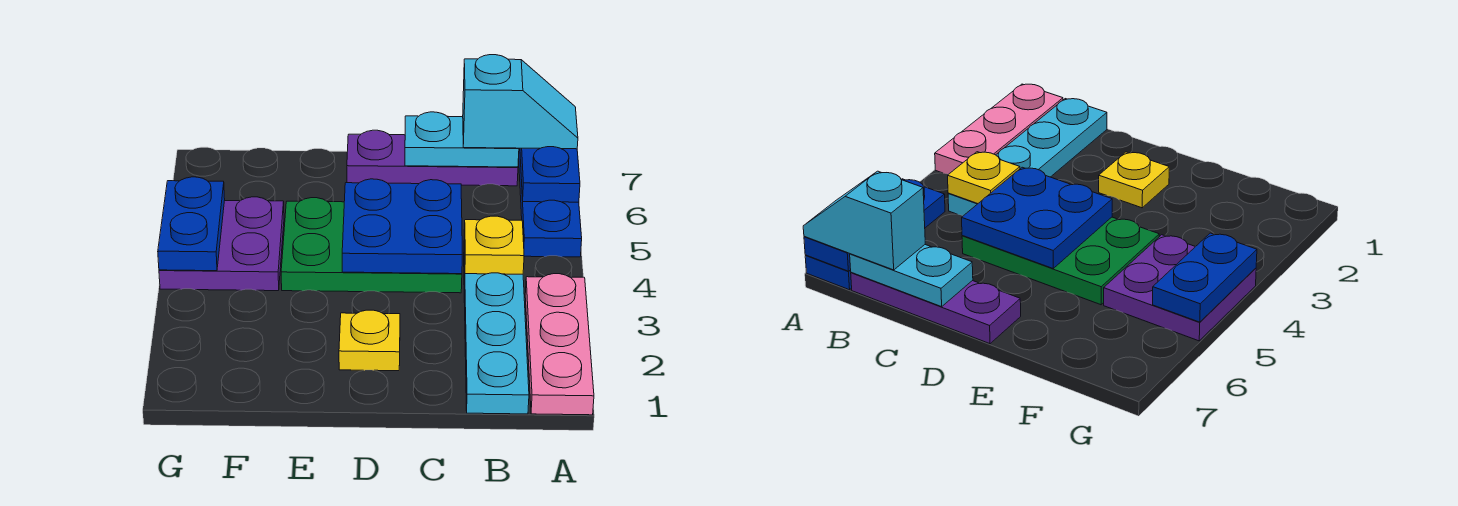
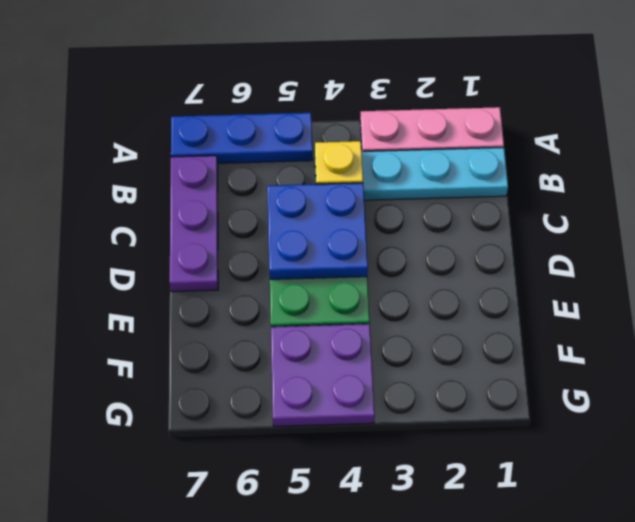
none -> yellow plate D2 level 1
none -> blue plate A6:A7 level 2
none -> cyan plate B7:C7 level 2

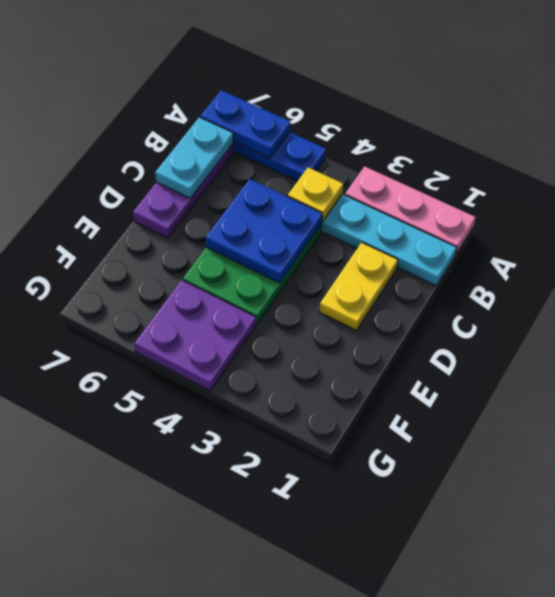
yellow plate C2:D2 level 1 -> yellow plate D2 level 1
none -> blue plate G4:G5 level 2
none -> cyan slope A7:B7 level 3 top B

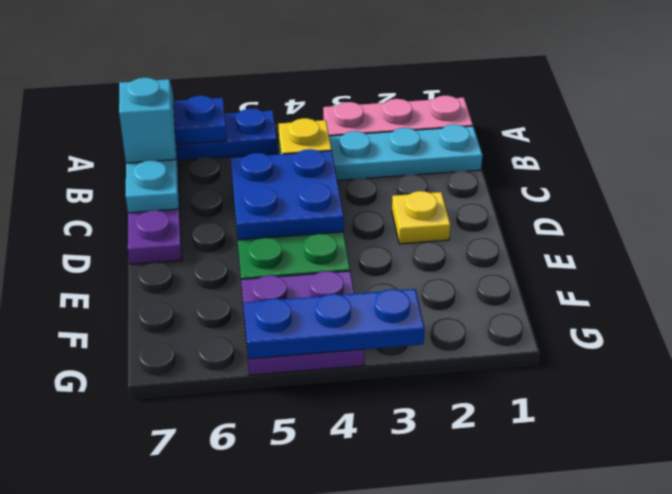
blue plate G3:G5 level 2 -> blue plate G4:G5 level 2

